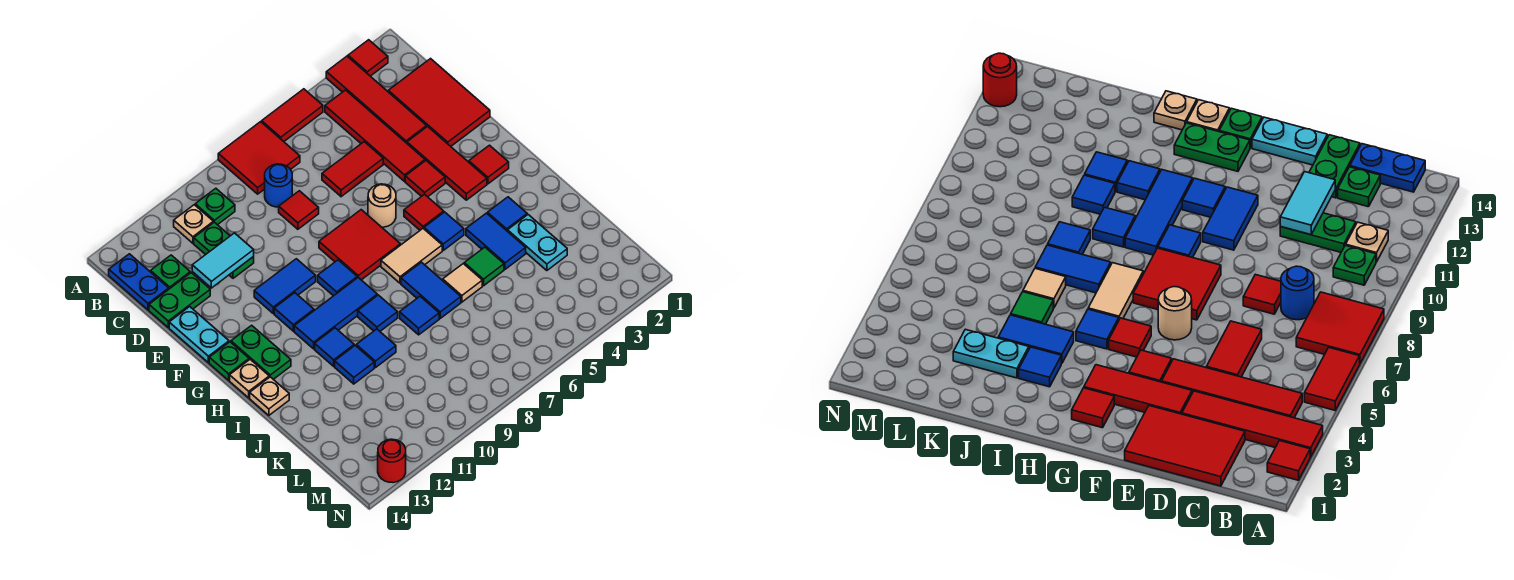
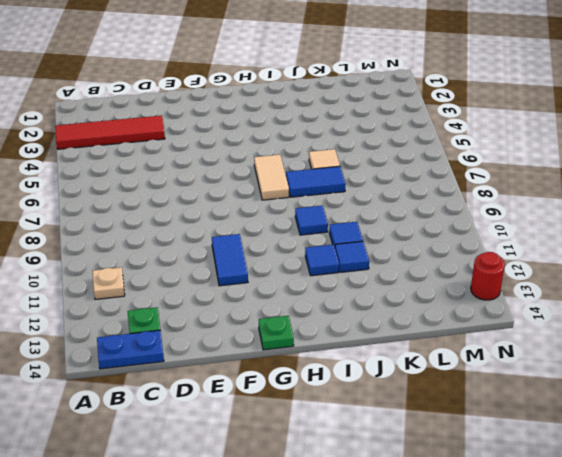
none -> red tile A2 level 1
none -> red tile A5:A6 level 1
none -> red tile A7:B8 level 1
none -> red tile B4:E4 level 1

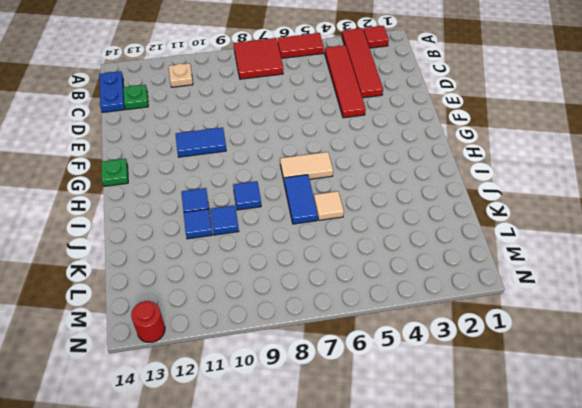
none -> green plate B10 level 1
none -> red tile C1:E2 level 1
none -> blue round brick C8 level 1
none -> green plate C11:D11 level 1

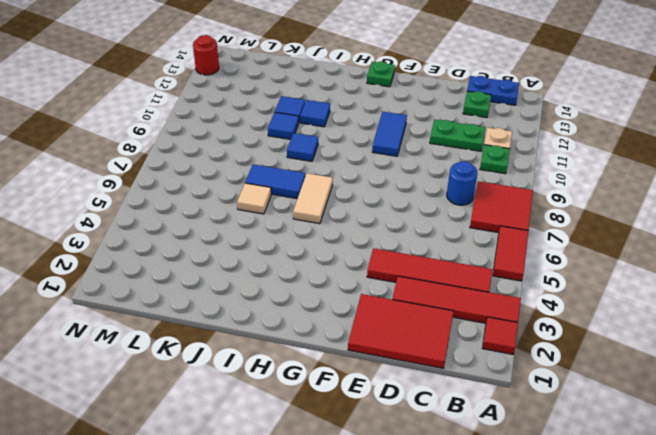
none -> red tile D5:D6 level 1
none -> red tile D8 level 1
none -> green plate D13:D14 level 1
none -> red tile E3:G3 level 1

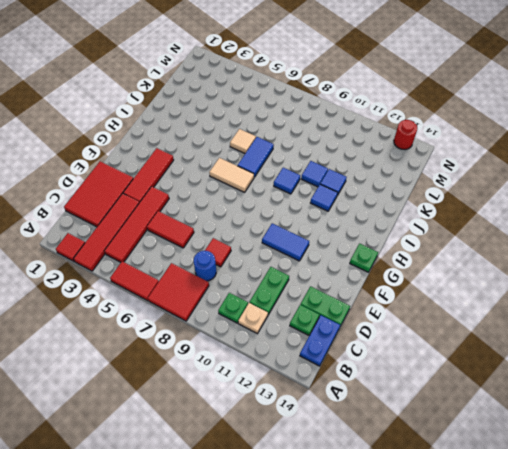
none -> cyan plate E14:F14 level 1
none -> red tile F4 level 1
none -> tan round brick F6 level 1
none -> red tile F7:G8 level 1

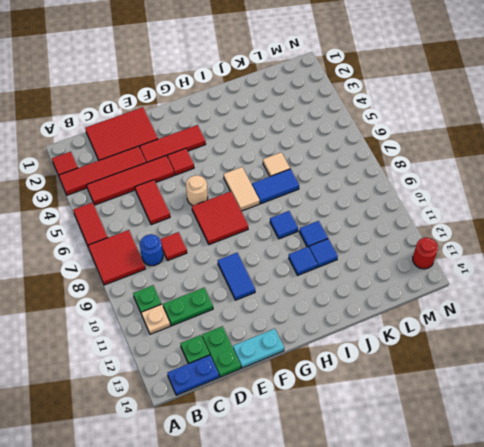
none -> red tile G2 level 1
none -> red tile G5 level 1
none -> blue tile G9 level 1
none -> blue tile G11 level 1

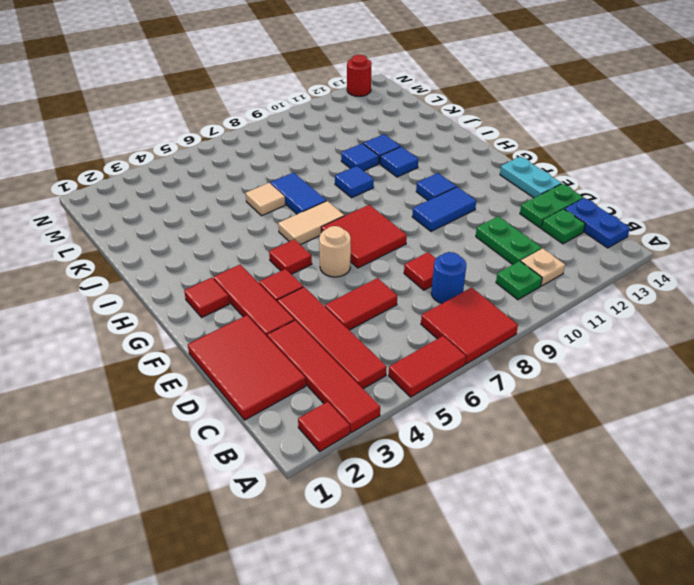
none -> blue tile G9 level 1
none -> green plate G13:H13 level 1
none -> green plate G14 level 1
none -> blue tile H5 level 1

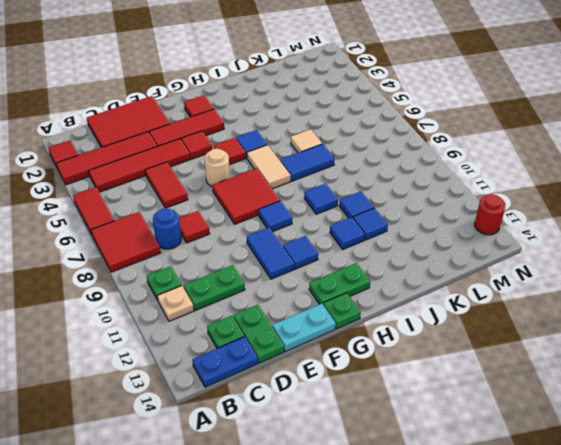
none -> blue tile H9:H11 level 1
none -> tan plate H14 level 1
none -> blue tile I3 level 1
none -> blue tile I4:J4 level 1

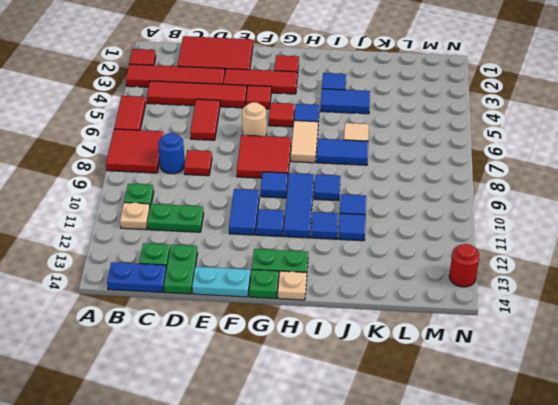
none -> tan plate I14 level 1
none -> cyan plate J3:K3 level 1
none -> green tile J5 level 1
none -> blue tile J8 level 1

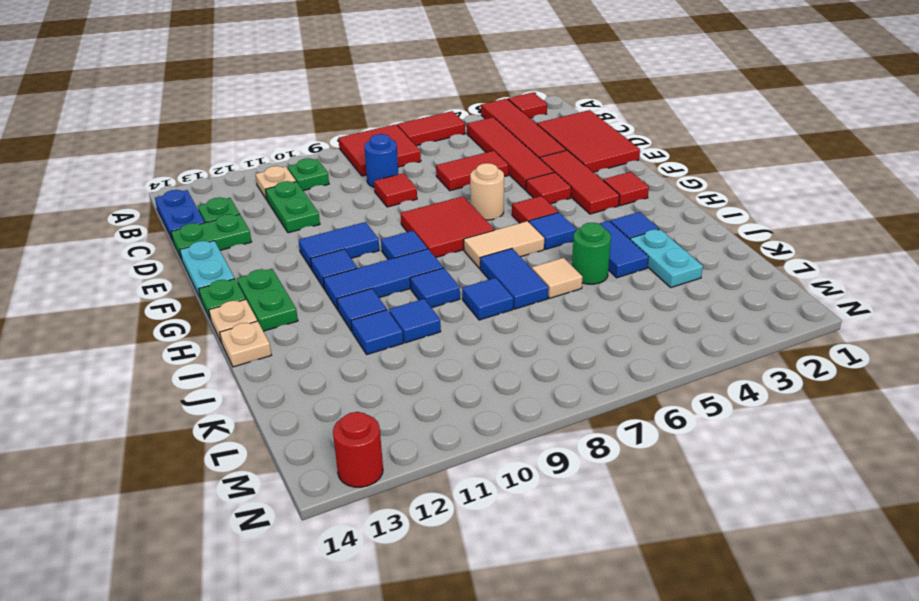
green round brick J5 level 1 -> green tile J5 level 1
none -> cyan tile D11:D12 level 2

